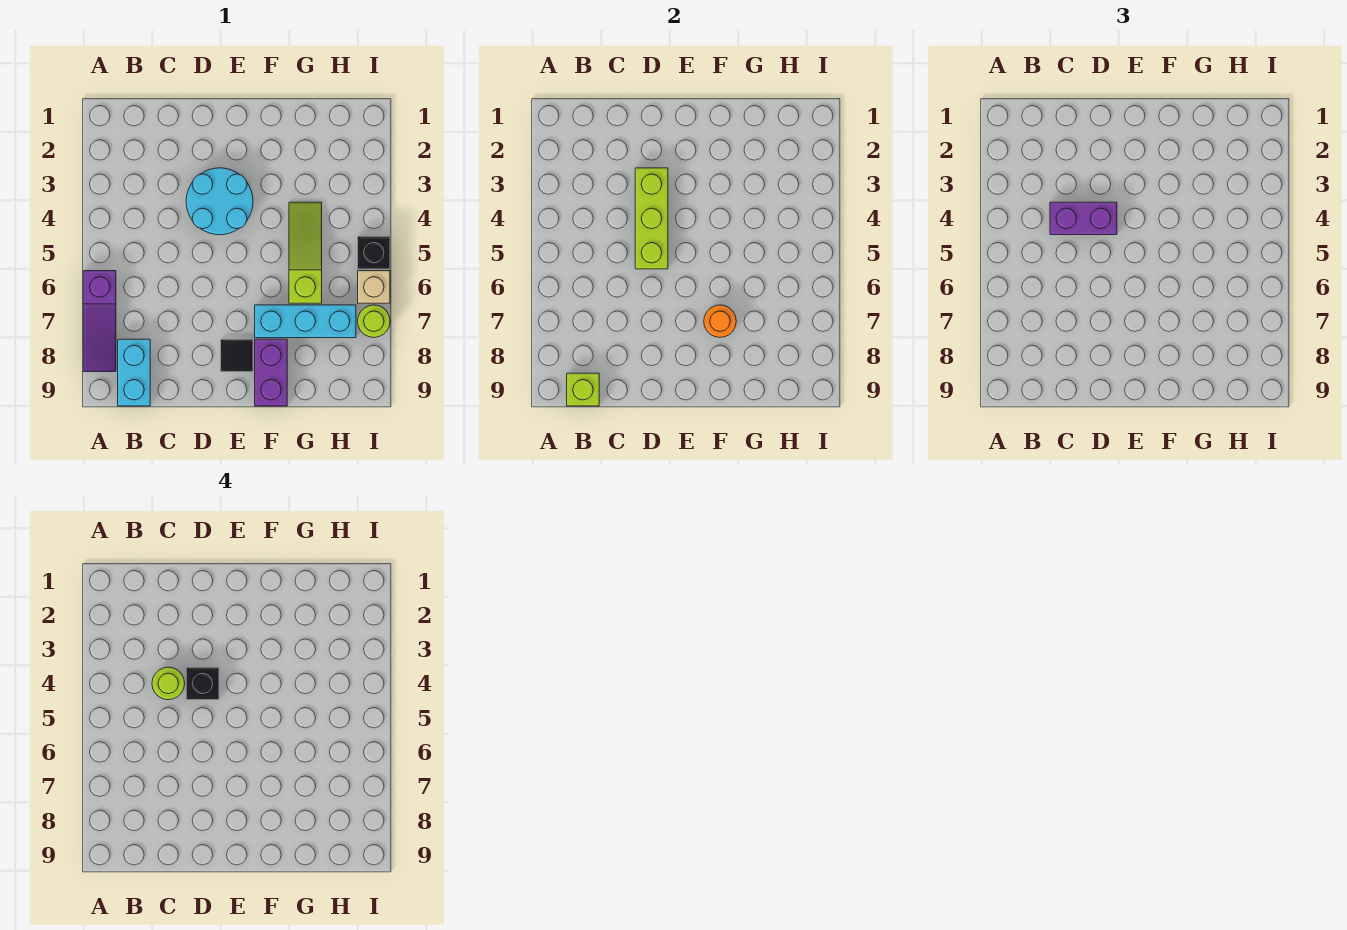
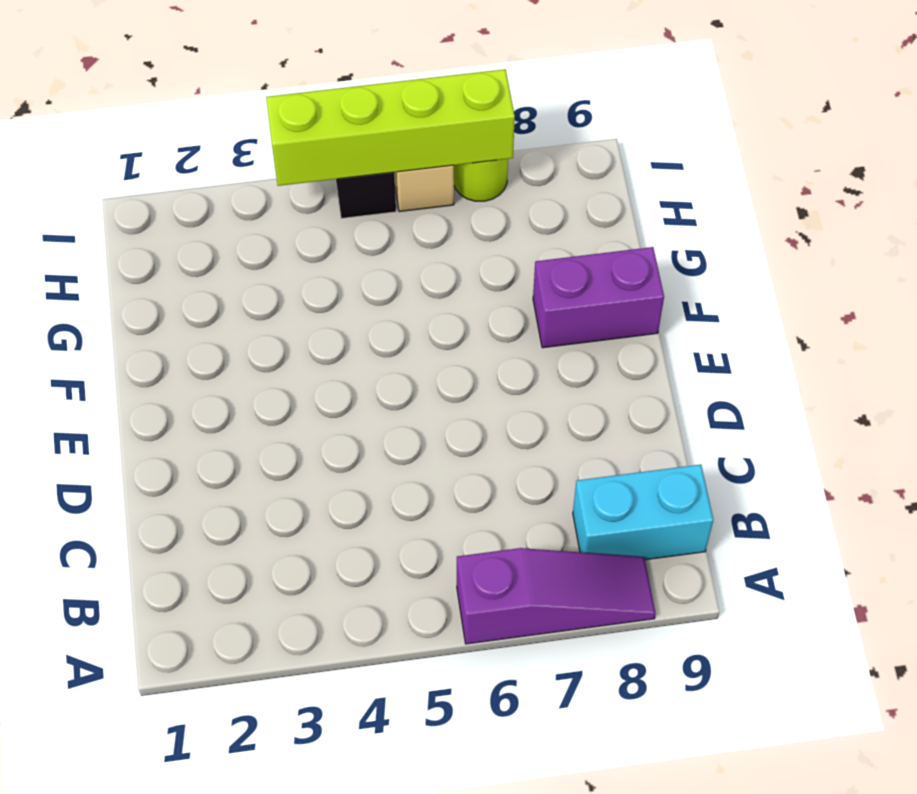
lime brick I4:I7 level 2 -> none
none -> cyan round brick D3:E4 level 1
none -> black tile E8 level 1
none -> cyan brick F7:H7 level 1

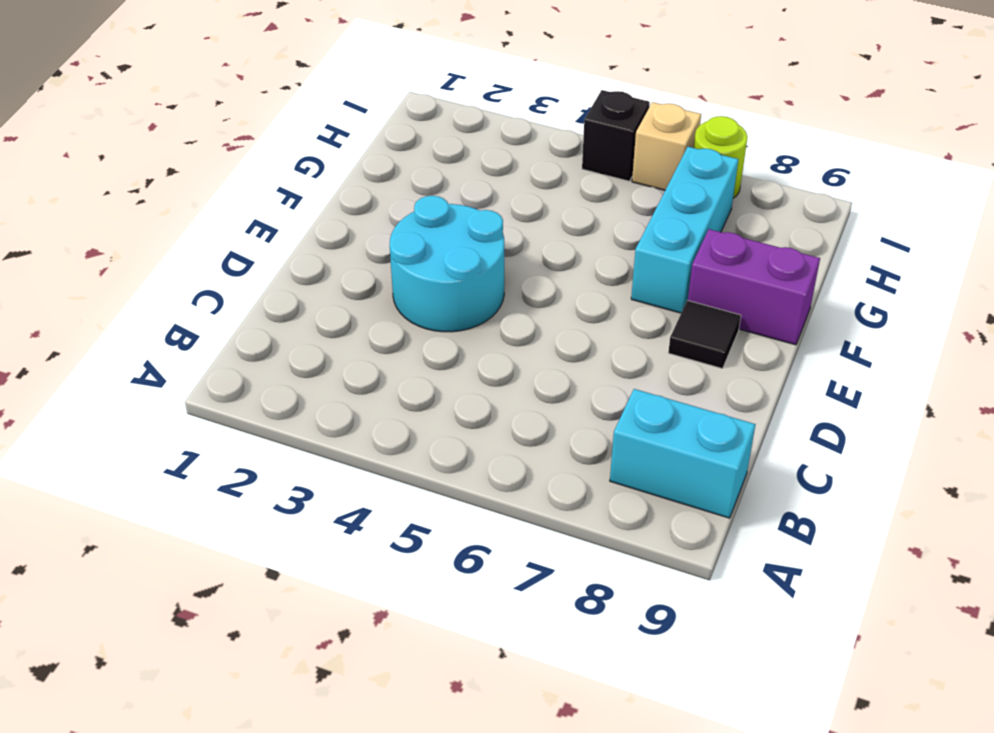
none -> purple slope A6:A8 level 1 top 6
none -> lime slope G4:G6 level 1 top 6
none -> lime brick B9 level 2

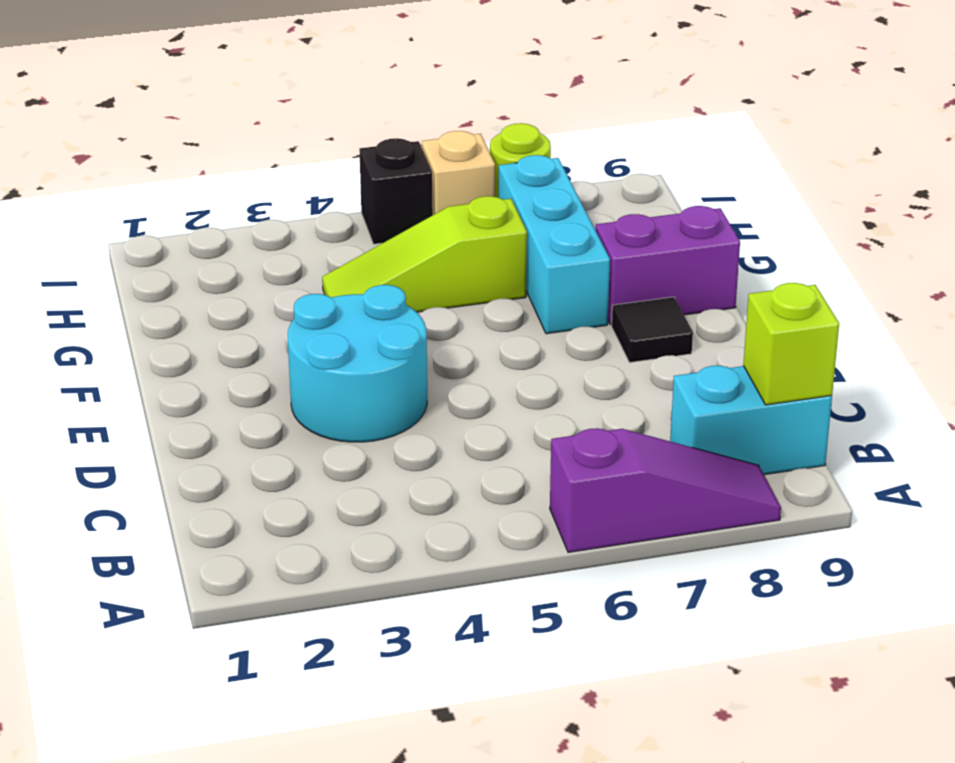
none -> lime brick D3:D5 level 2
none -> orange round brick F7 level 2
none -> purple brick C4:D4 level 3

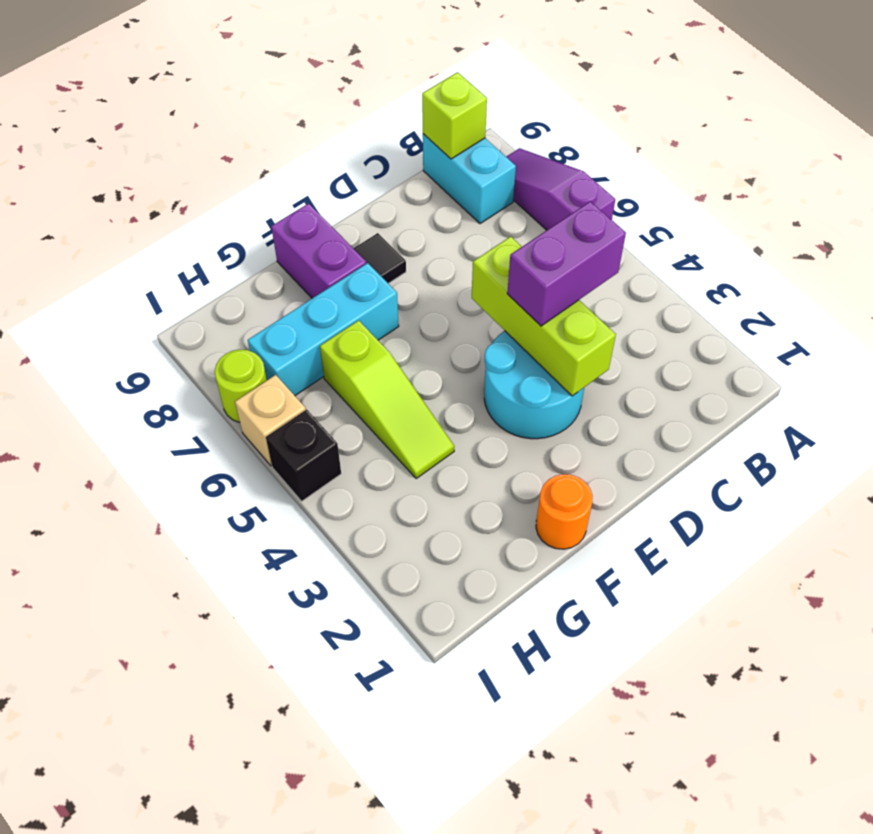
orange round brick F1 level 1 -> orange round brick F7 level 2
none -> lime round brick C4 level 4
none -> black brick D4 level 4

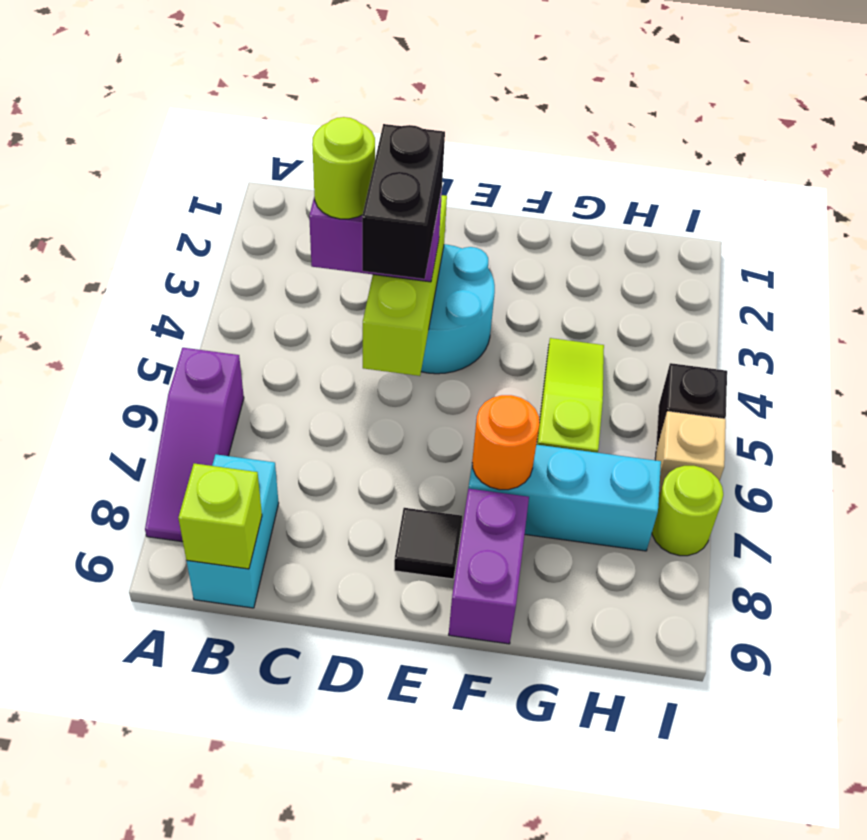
black brick D4:D5 level 4 -> black brick D4 level 4

